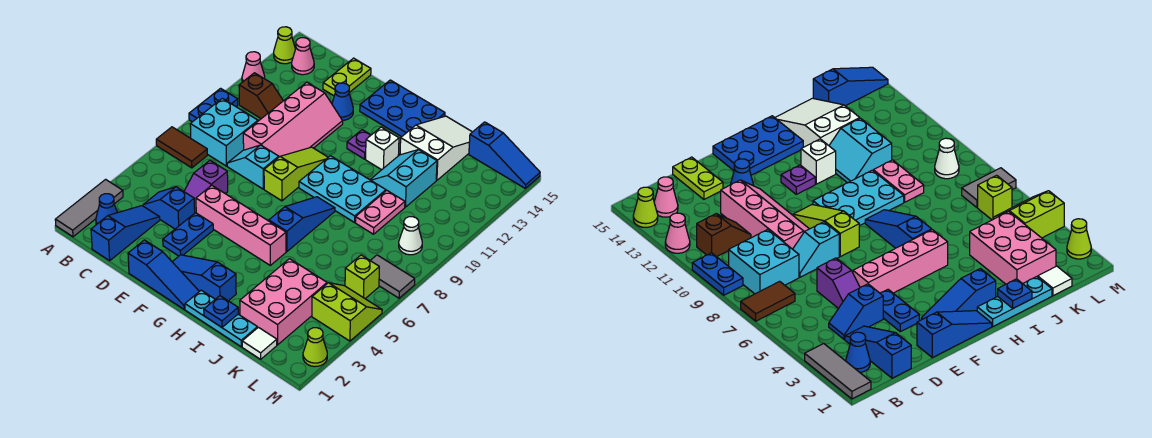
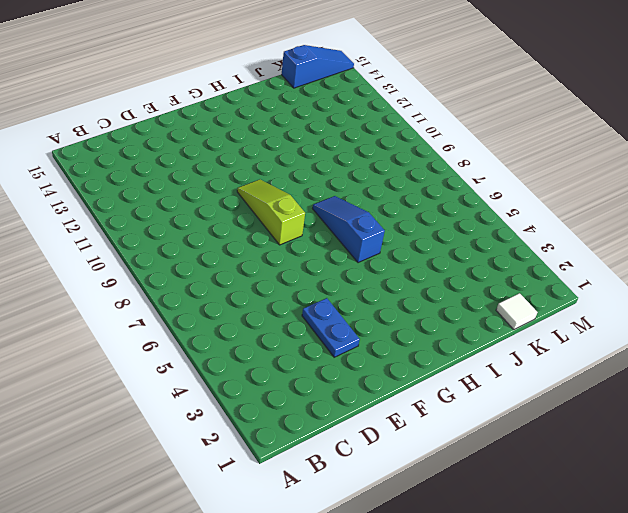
none -> grey tile A1:A3 level 1
none -> brown tile A7:B7 level 1
none -> blue plate A9:A10 level 1
none -> pink cone A12 level 1

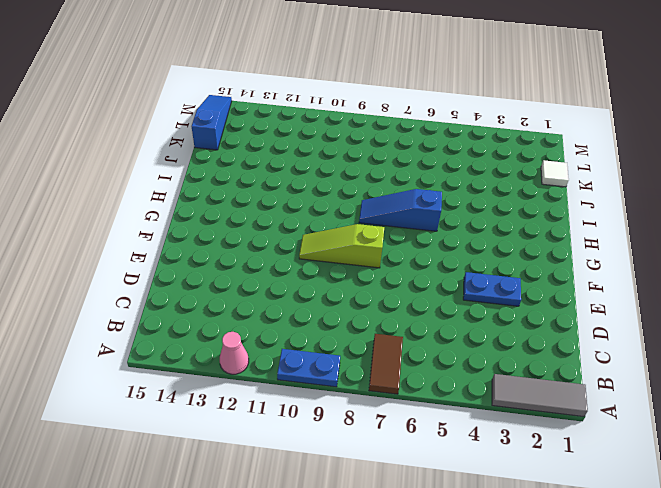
none -> lime cone A14 level 1
none -> blue cone B2 level 1
none -> cyan brick B8:C9 level 1
none -> brown slope B11:C11 level 1 top B

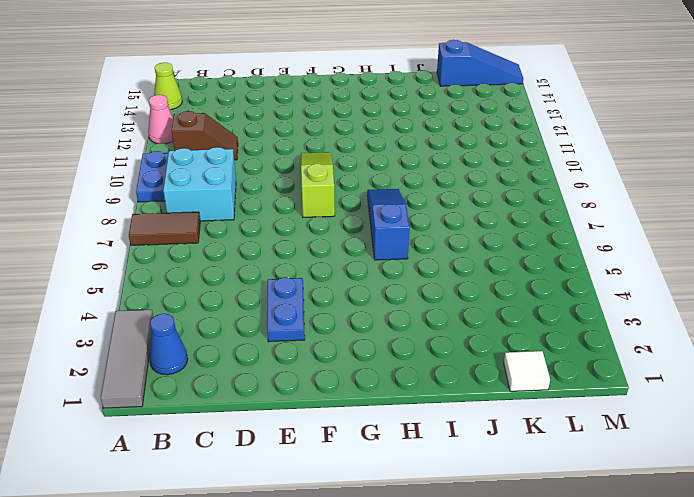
none -> pink cone B14 level 1
none -> blue slope C1:C3 level 1 top 1
none -> blue slope C4:D4 level 1 top D
none -> purple slope D5:D6 level 1 top 6

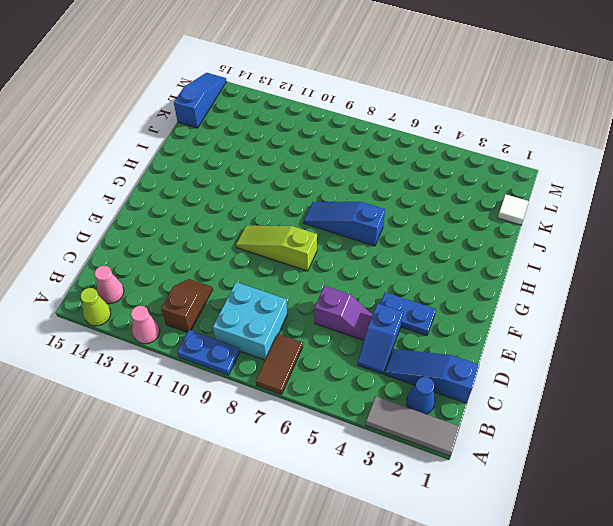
none -> cyan slope D8:E8 level 1 top E
none -> pink slope D9:E12 level 1 top D
none -> lime plate D14:D15 level 1
none -> blue slope E1:G1 level 1 top E

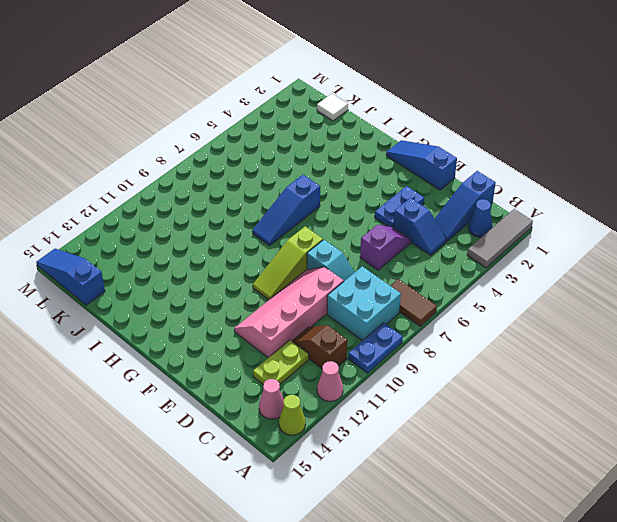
lime plate C12:C13 level 1 -> lime plate D14:D15 level 1
none -> pink brick E5:H5 level 1
none -> blue cone E13 level 1
none -> blue slope F2:H2 level 1 top H
none -> blue plate F14:H15 level 1

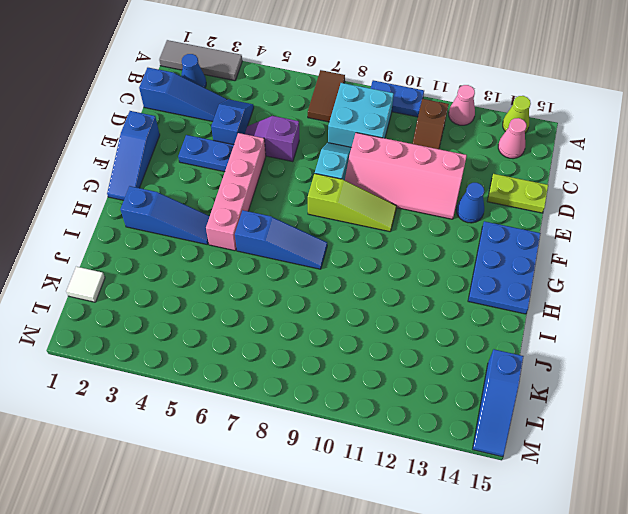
blue slope H2:H4 level 1 top 2 -> blue slope F2:H2 level 1 top H
none -> cyan plate G9:I10 level 1
none -> purple plate G12 level 1
none -> cyan plate H1:J1 level 1
none -> white brick H12 level 1

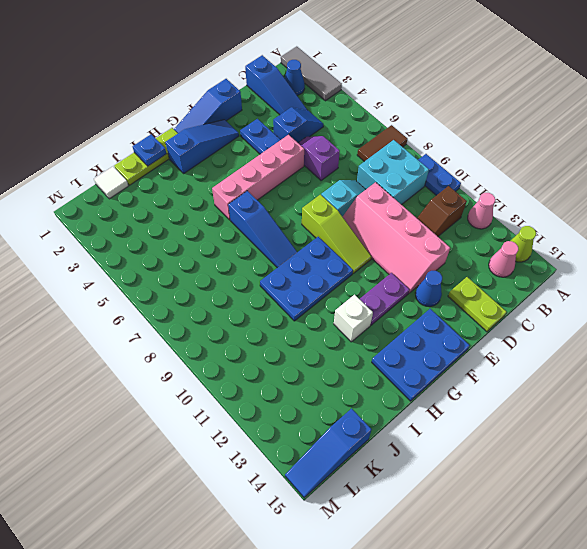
purple plate F12:G12 level 1 -> purple plate G12 level 1
blue plate G9:I10 level 1 -> cyan plate G9:I10 level 1
lime plate H1:J1 level 1 -> cyan plate H1:J1 level 1
none -> cyan slope I11:J12 level 1 top J
none -> white slope I13:J15 level 1 top 13
none -> pink brick J2:K4 level 1
none -> pink plate J9:J10 level 1

